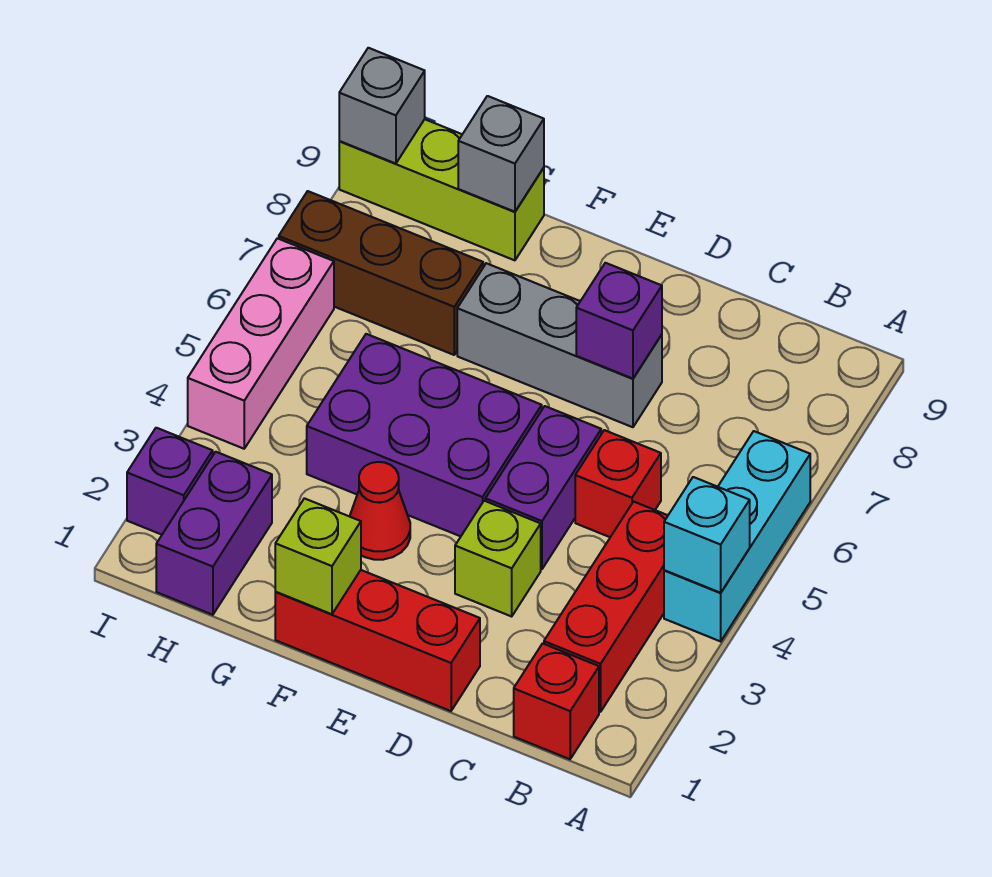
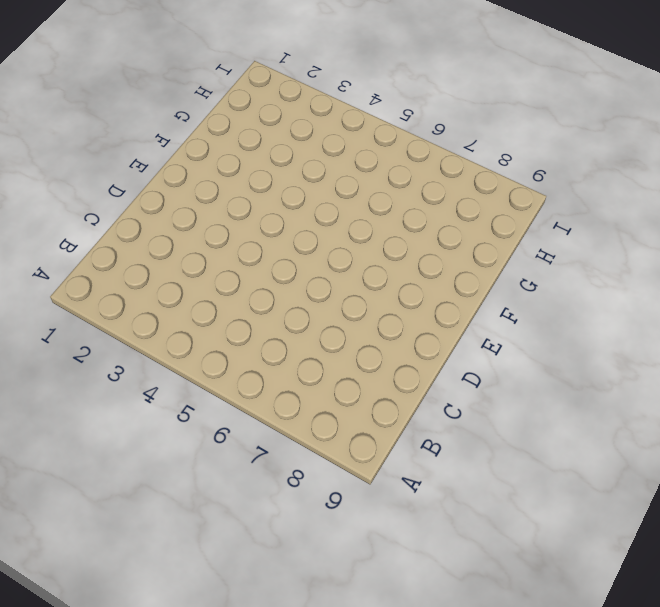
none -> cyan brick A4:A6 level 1
none -> red brick B1 level 1
none -> red brick B2:B4 level 1

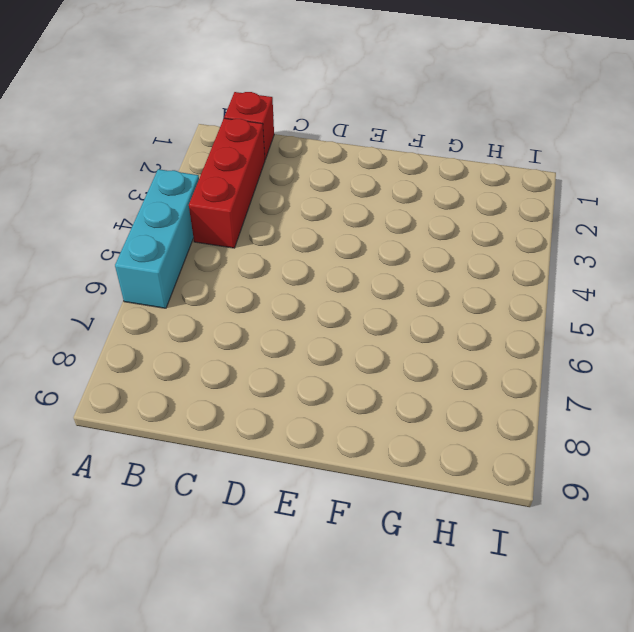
none -> red brick C5 level 1
none -> red brick D1:F1 level 1
none -> lime brick D3 level 1

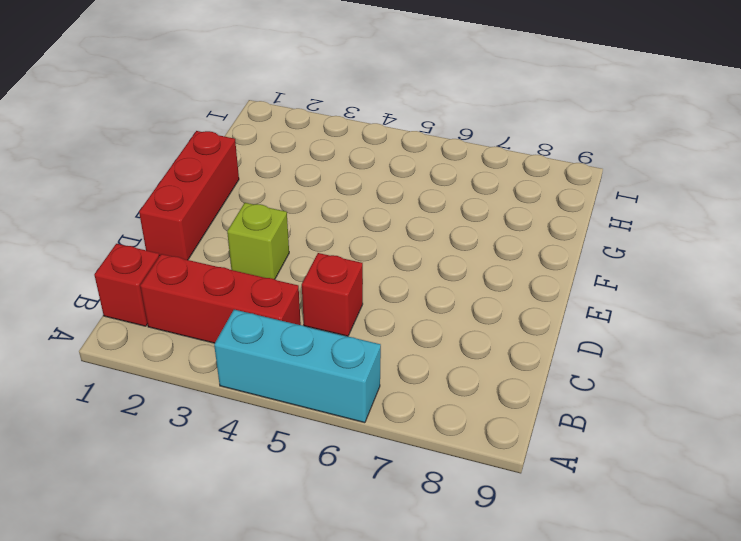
none -> purple brick D4:D5 level 1
none -> grey brick D7:F7 level 1
none -> purple brick E4:G5 level 1

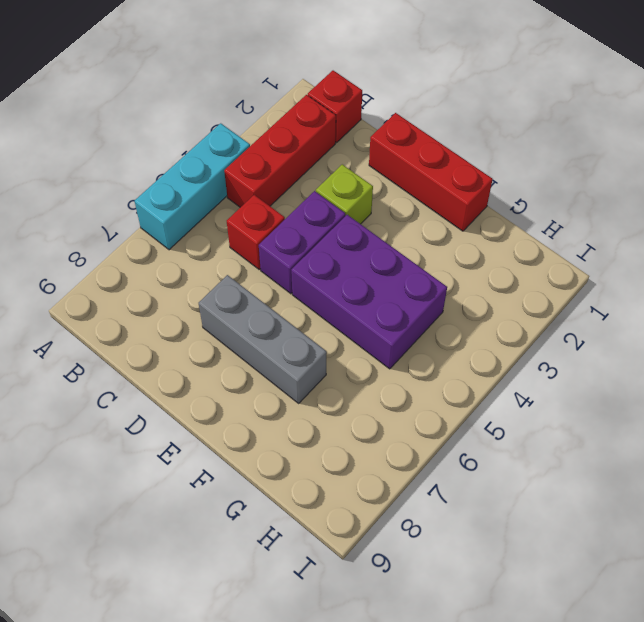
none -> red cone F3 level 1
none -> brown brick G7:I7 level 1
none -> lime brick G9:I9 level 1

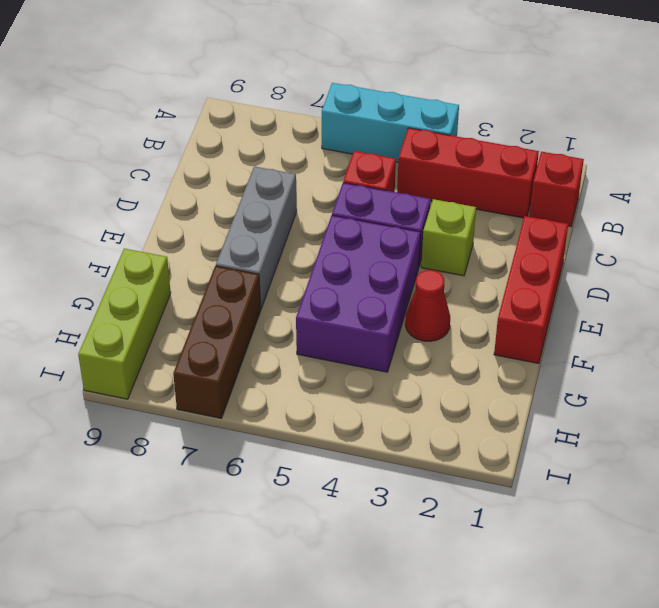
none -> purple brick H1:H2 level 1
none -> purple brick I2 level 1
none -> pink brick I4:I6 level 1

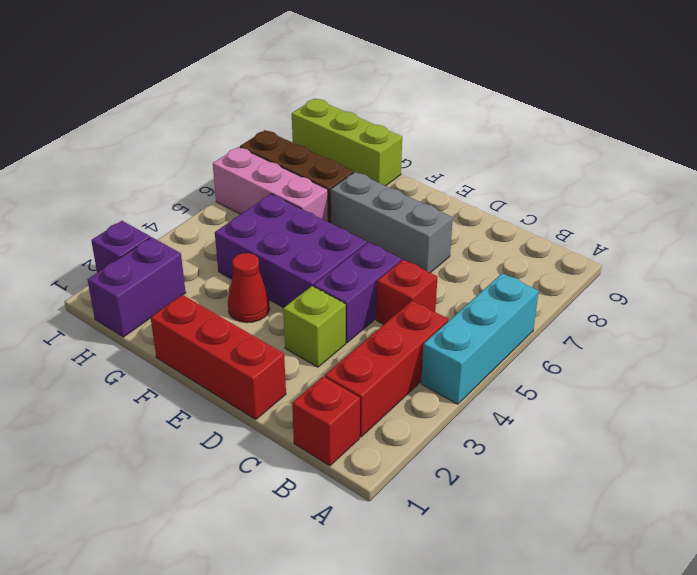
pink brick G6:I6 level 1 -> pink brick I4:I6 level 1
none -> cyan brick A4 level 2
none -> purple brick D7 level 2
none -> lime brick F1 level 2

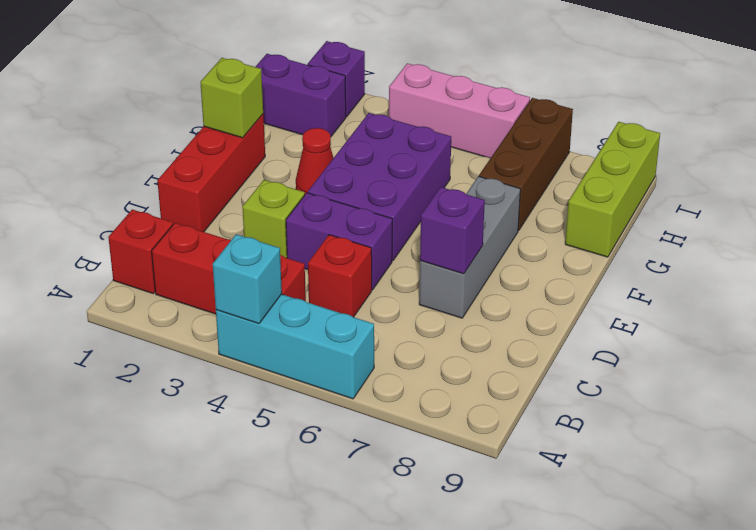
none -> grey brick G9 level 2
none -> grey brick I9 level 2

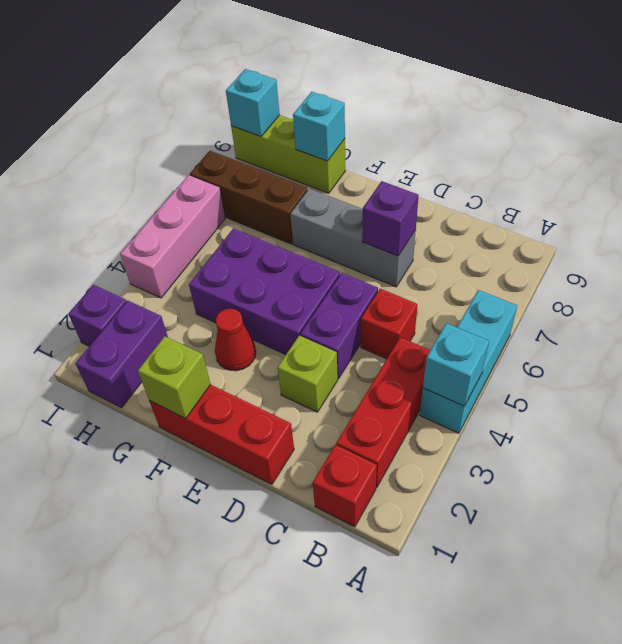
cyan brick G9 level 2 -> grey brick G9 level 2
cyan brick I9 level 2 -> grey brick I9 level 2

